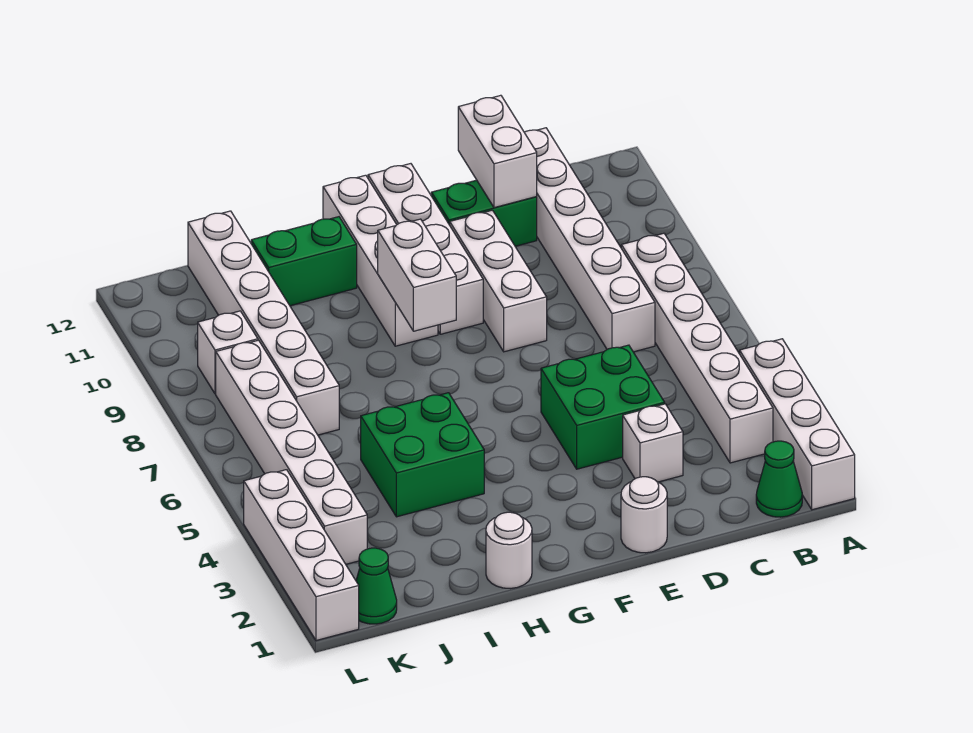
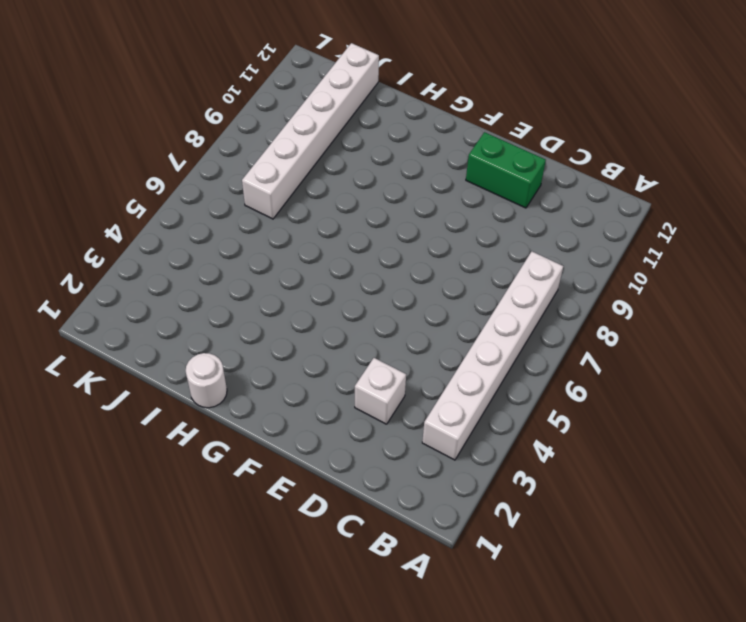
none -> white brick A1:A4 level 1
none -> green cone B1 level 1
none -> white brick C7:C12 level 1

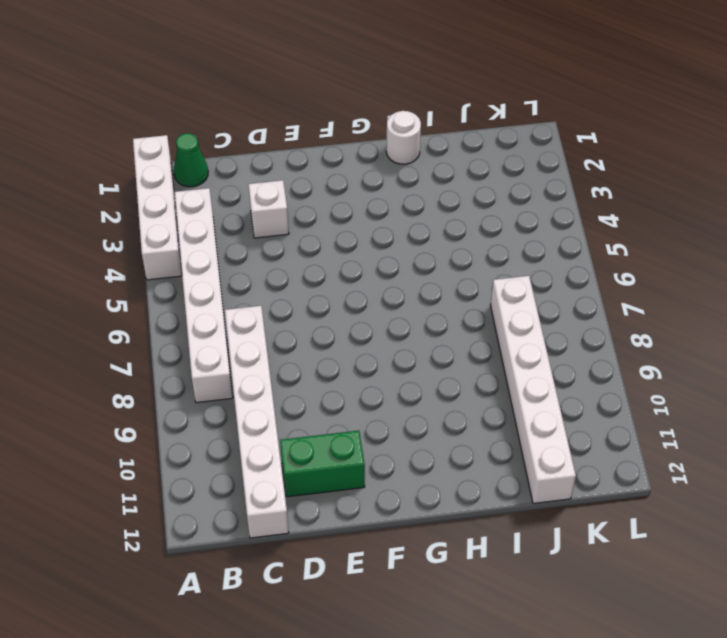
none -> green brick D4:E5 level 1
none -> white round brick E1 level 1
none -> white brick E8:E10 level 1

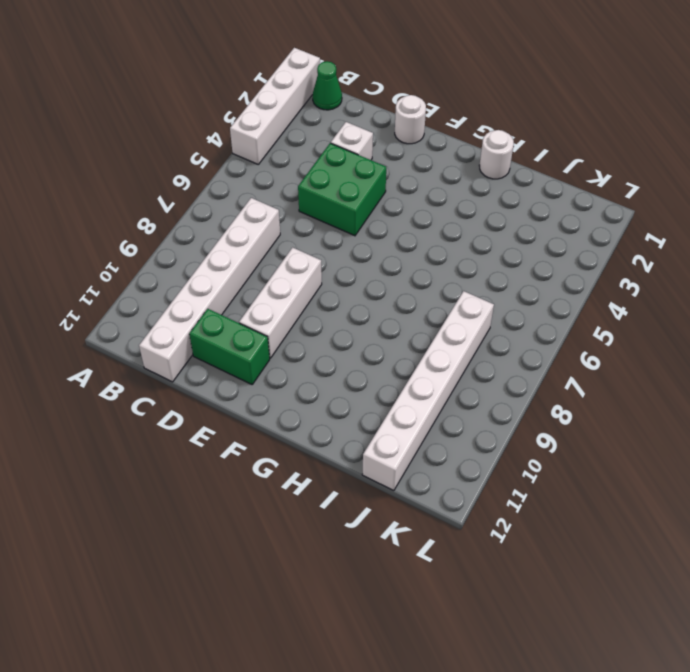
none -> white brick B3:B8 level 1
none -> white brick F9:F12 level 1
none -> white brick G9:G12 level 1

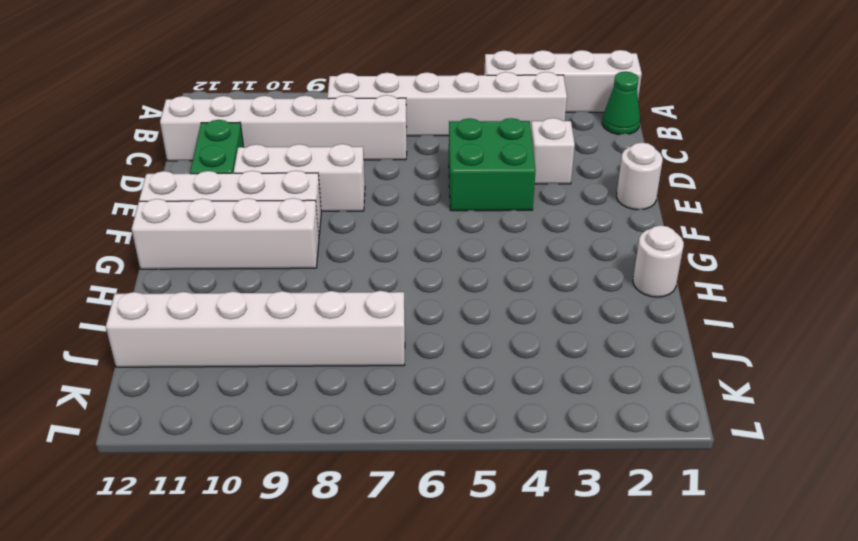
none -> green brick H4:I5 level 1
none -> green brick H11:I11 level 1
none -> green cone K1 level 1

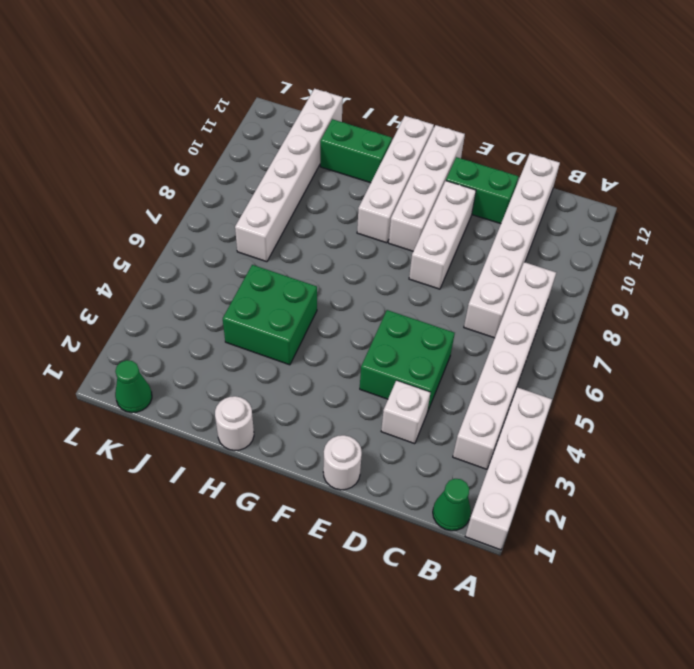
none -> white brick K3:K8 level 1
none -> white brick K9 level 1
none -> white brick L1:L4 level 1

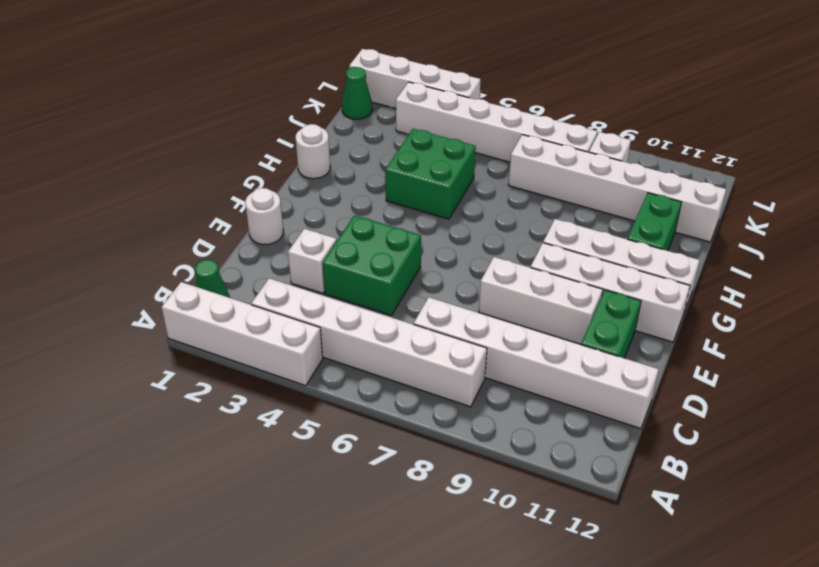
none -> white brick D11:D12 level 2
none -> white brick G8:G9 level 2

